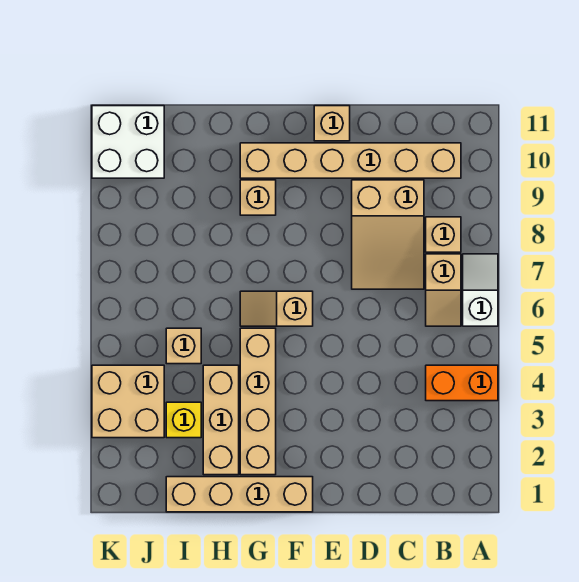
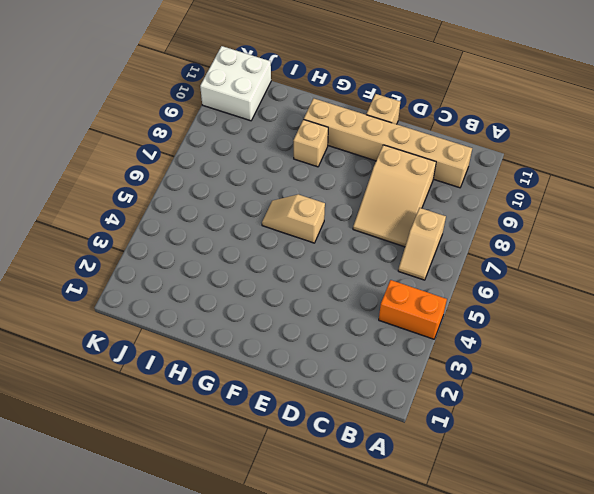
none -> white slope A6:A7 level 1 top 6
none -> tan brick B8 level 1
none -> tan brick F1:I1 level 1

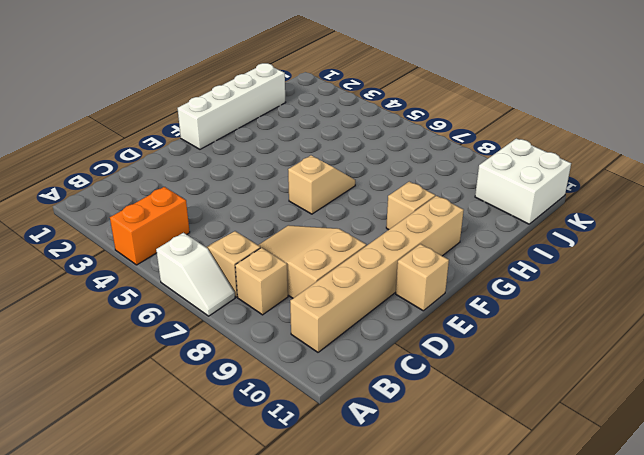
white brick F1:I1 level 1 -> tan brick F1:I1 level 1
none -> tan brick G2:G5 level 1
none -> tan brick H2:H4 level 1
none -> yellow brick I3 level 1

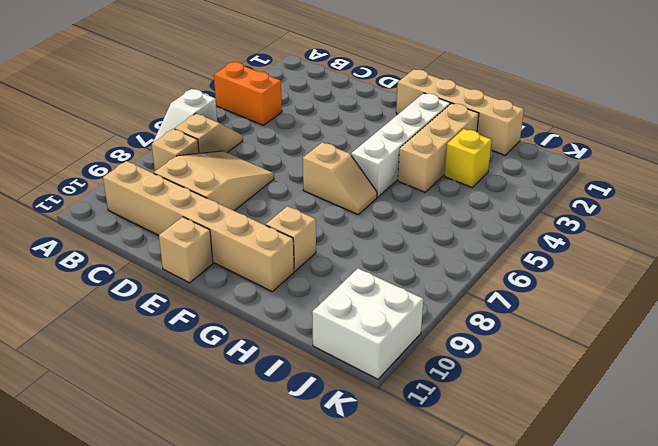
white brick G2:G5 level 1 -> tan brick G2:G5 level 1
none -> tan brick I5 level 1
none -> tan brick J3:K4 level 1

